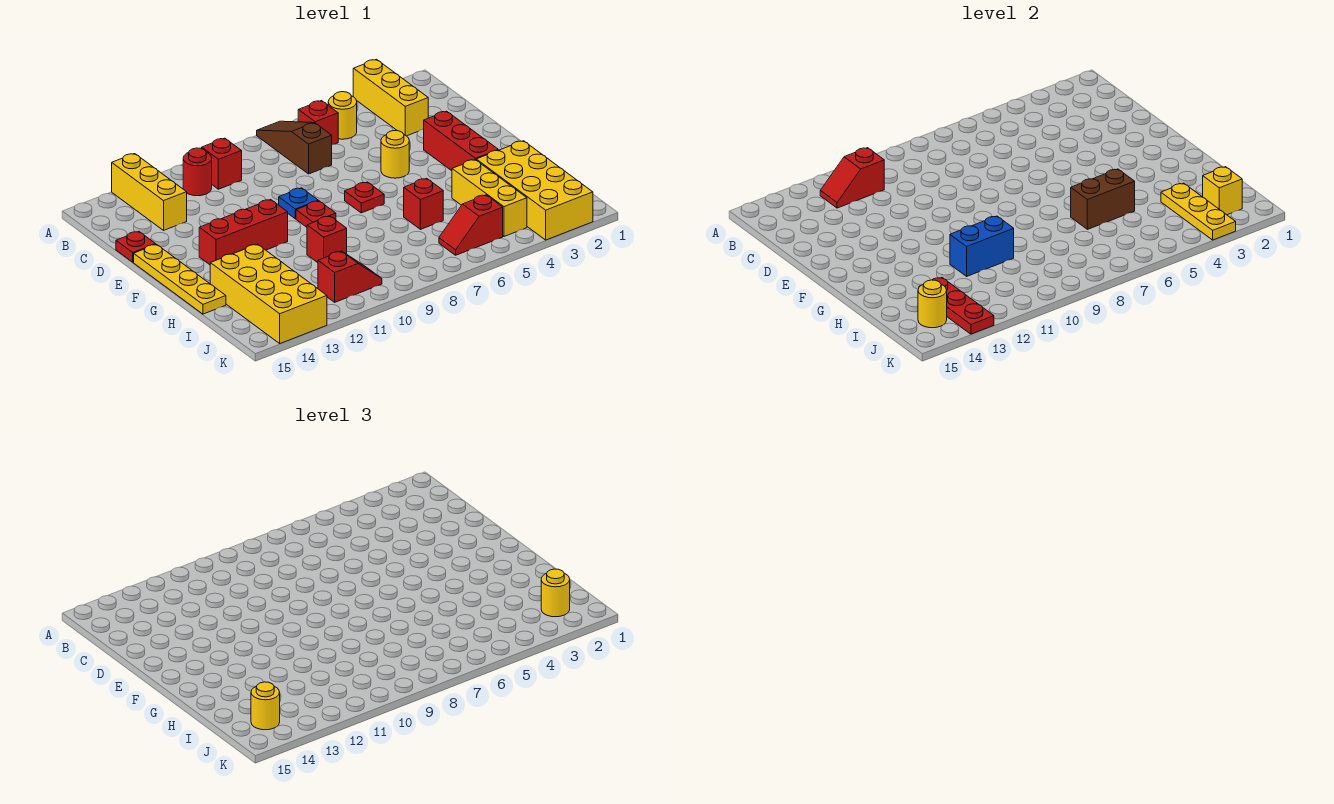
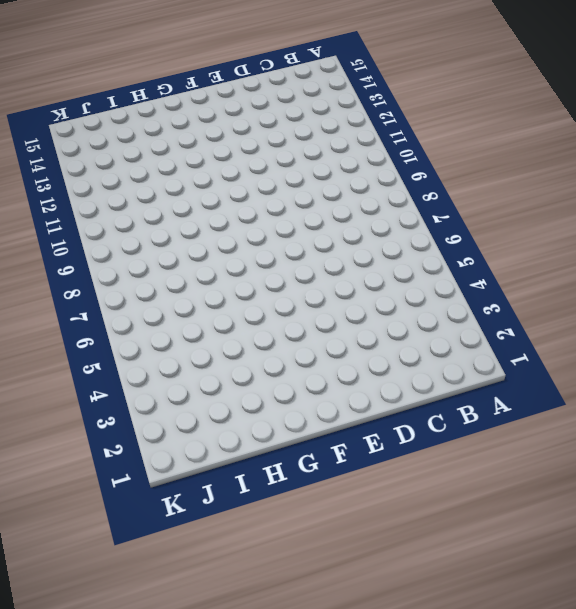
none -> yellow brick A3:C3 level 1
none -> brown slope A7:C7 level 1 top C
none -> yellow brick A13:C13 level 1
none -> yellow round brick B5 level 1

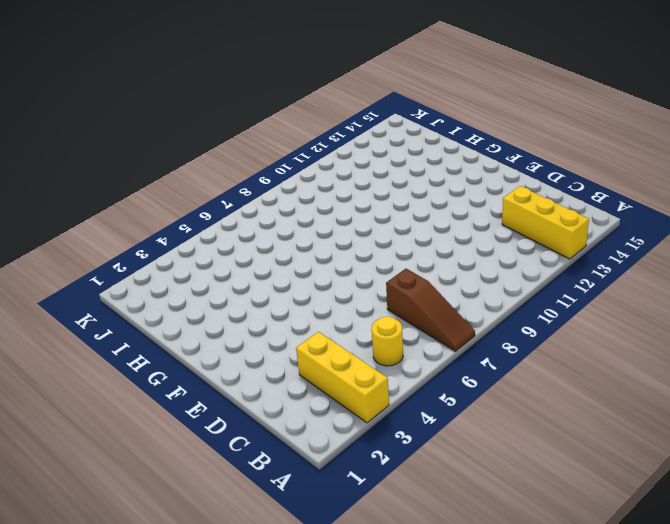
none -> red brick B6 level 1
none -> red brick B10 level 1
none -> red round brick B11 level 1
none -> red plate D15 level 1

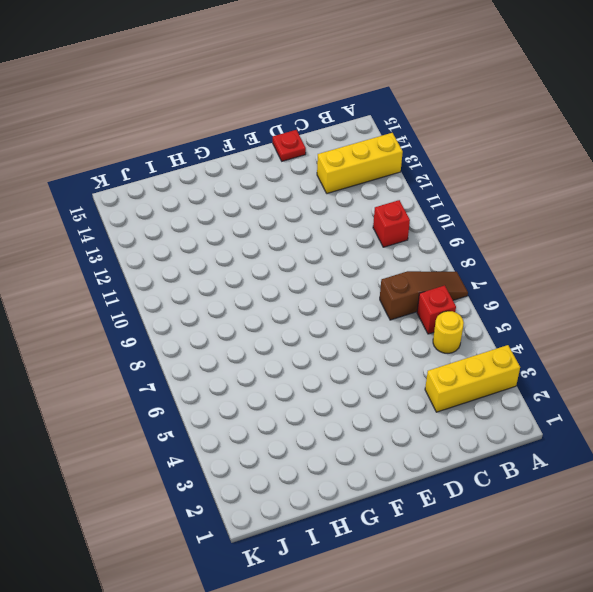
none -> red round brick B11 level 1
none -> red brick E3:G3 level 1
none -> yellow round brick E5 level 1
none -> blue plate E9 level 1

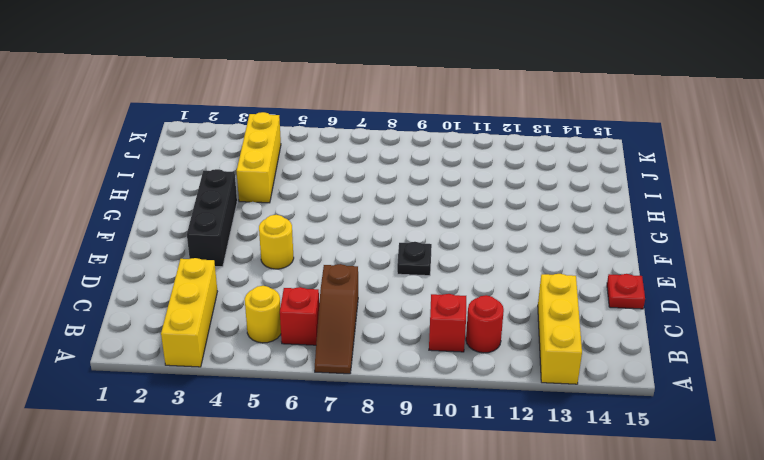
black brick E3:G3 level 1 -> red brick E3:G3 level 1
black plate E9 level 1 -> blue plate E9 level 1
none -> yellow plate E15:H15 level 1
none -> red plate F7 level 1
none -> red plate F9 level 1
none -> red brick F11:F13 level 1

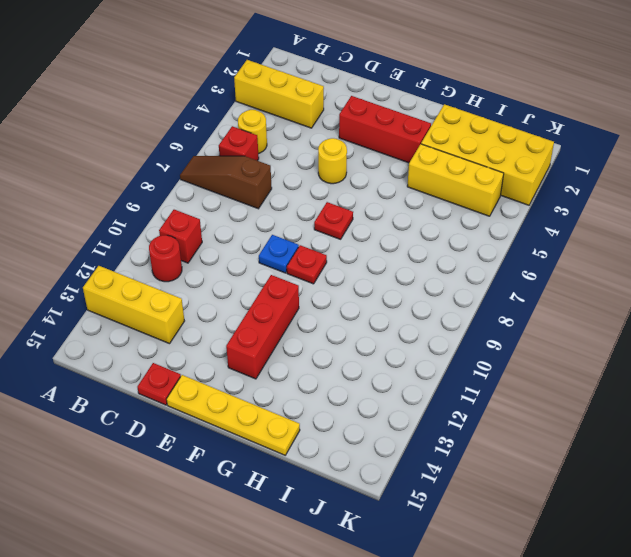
none -> red brick H6 level 1
none -> red brick H10 level 1
none -> yellow brick H13:K14 level 1
none -> red slope J5:J6 level 1 top 5

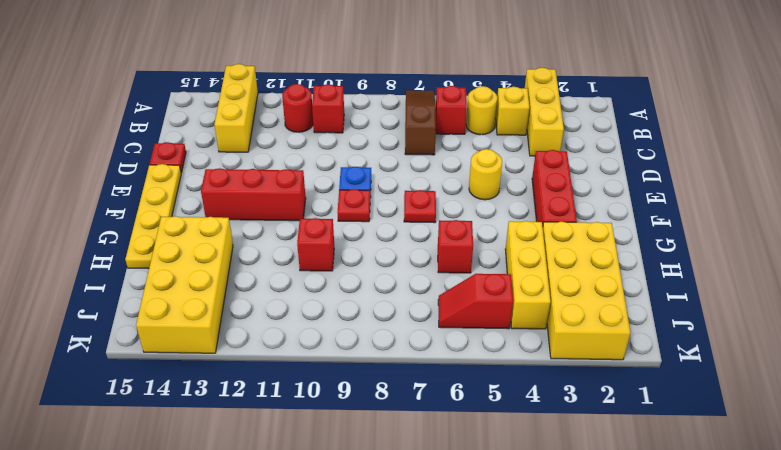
yellow brick B4 level 1 -> yellow brick J2 level 2
none -> red slope J10:J11 level 1 top 11
none -> red slope B11:B12 level 2 top 11
none -> brown brick H5:H6 level 2
none -> blue brick H10:H11 level 2

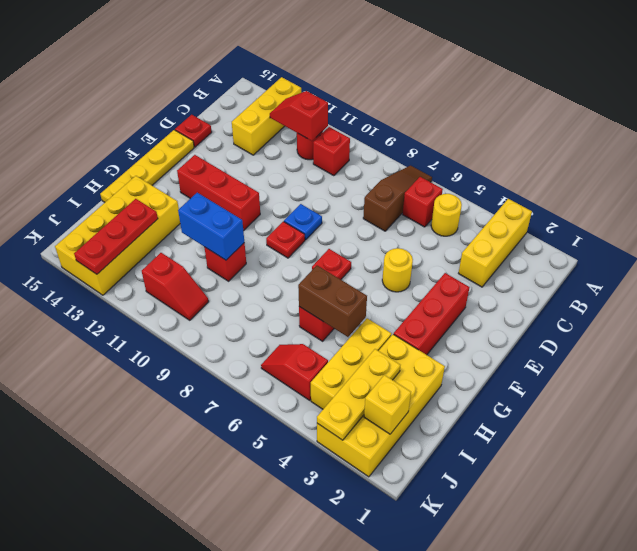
none -> yellow round brick J14 level 2
none -> yellow round brick J2 level 3
none -> yellow round brick J14 level 3

